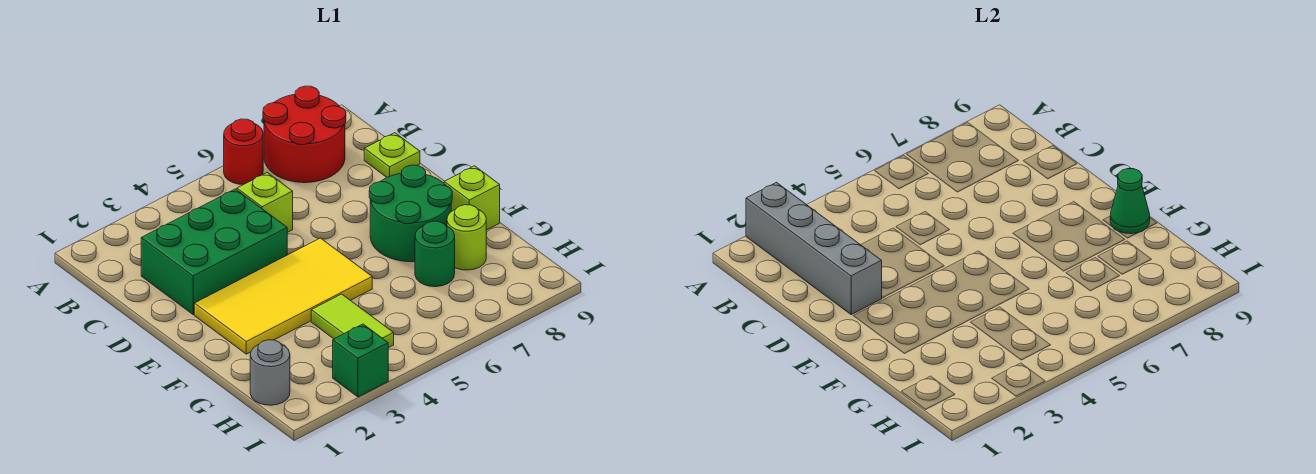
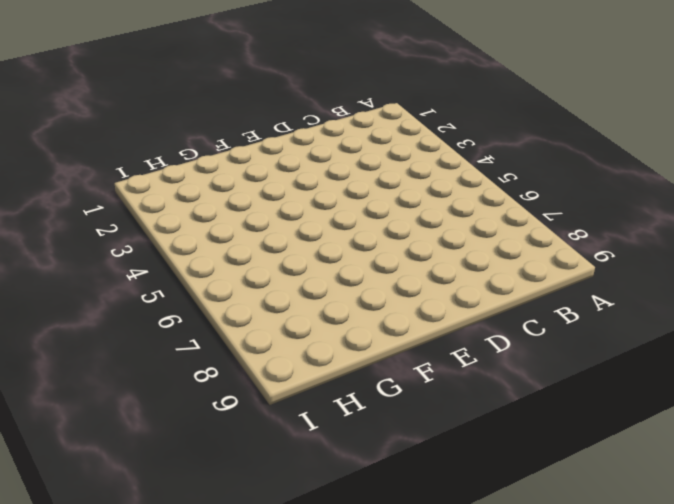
none -> red round brick A6 level 1
none -> red round brick A7:B8 level 1
none -> green brick C2:D4 level 1

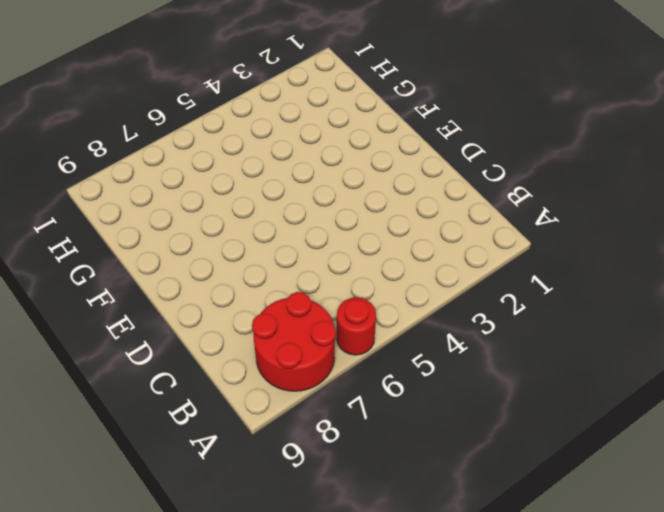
none -> green brick C2:D4 level 1
none -> lime brick C5 level 1
none -> lime plate C9 level 1

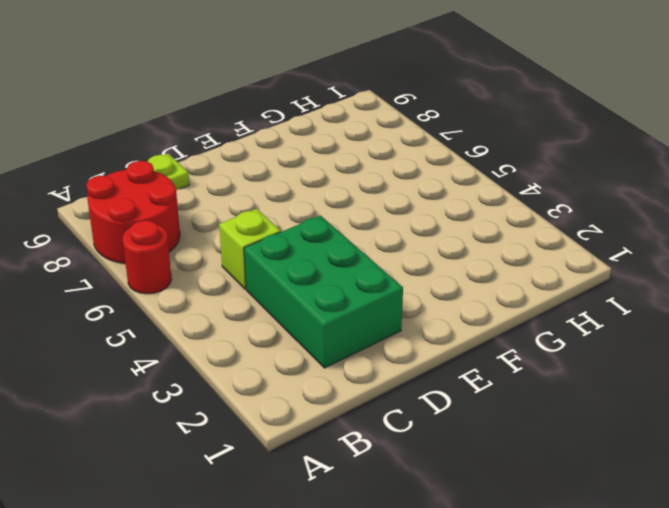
none -> yellow tile E2:F5 level 1
none -> green round brick E7:F8 level 1
none -> lime brick F9 level 1

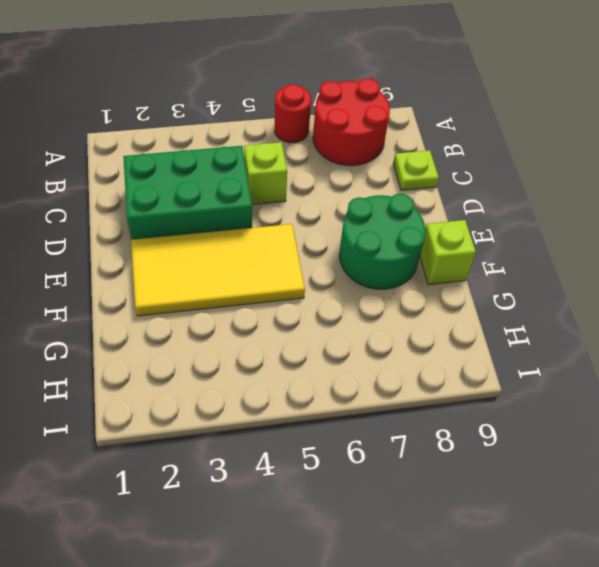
none -> lime tile G4:H4 level 1
none -> green round brick G7 level 1
none -> lime round brick G8 level 1

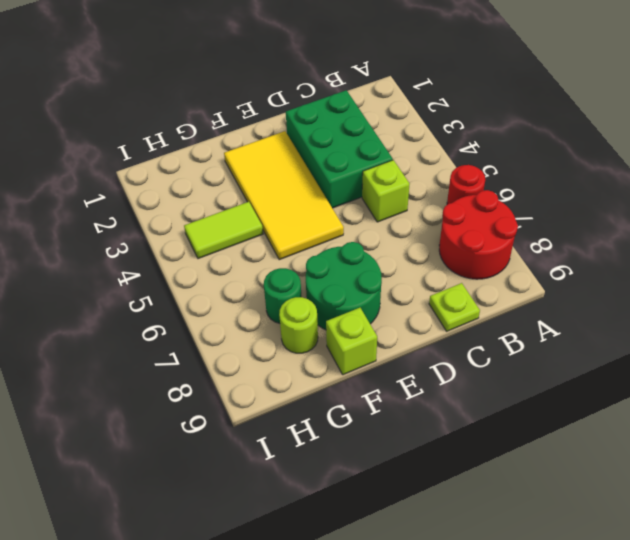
none -> grey round brick H1 level 1
none -> green brick I3 level 1
none -> grey brick A2:D2 level 2

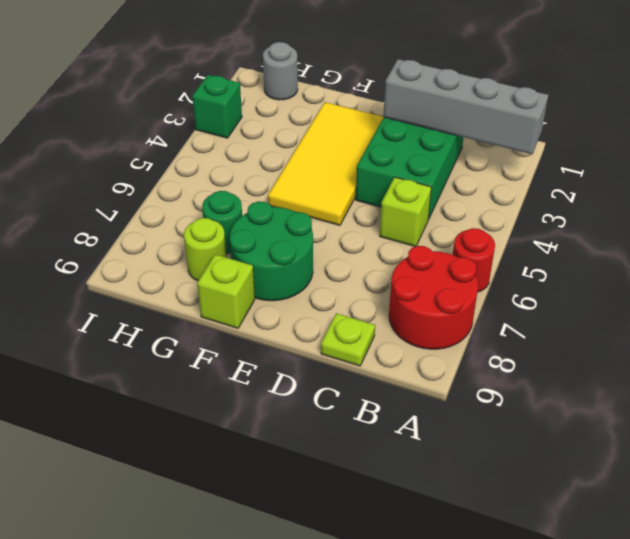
none -> lime tile G4:H4 level 1
none -> green cone F9 level 2

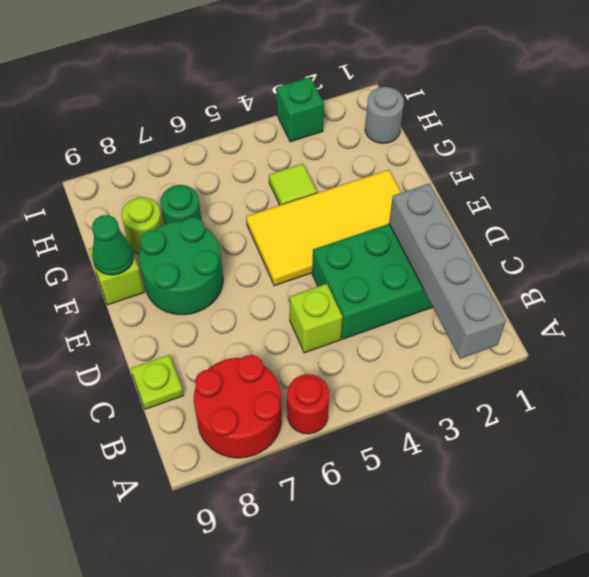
lime tile G4 level 1 -> lime tile G4:H4 level 1

